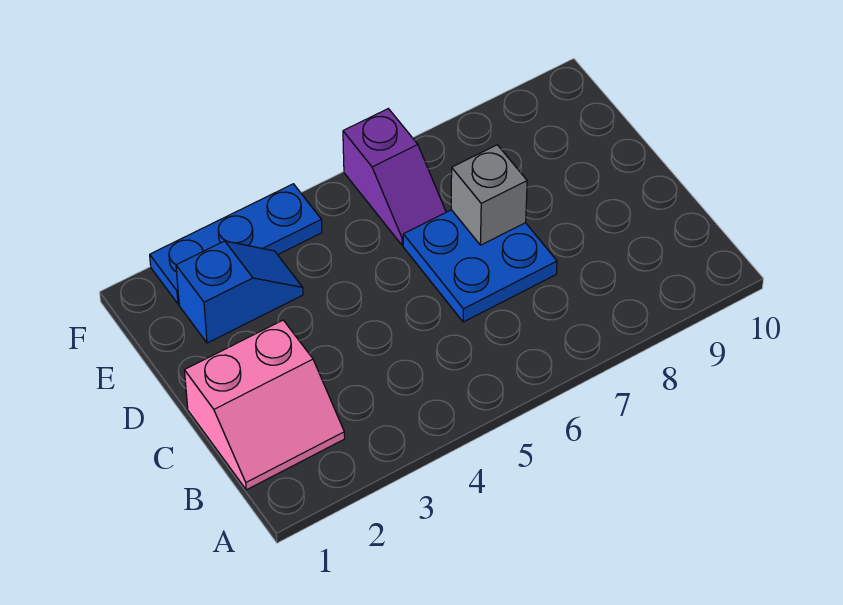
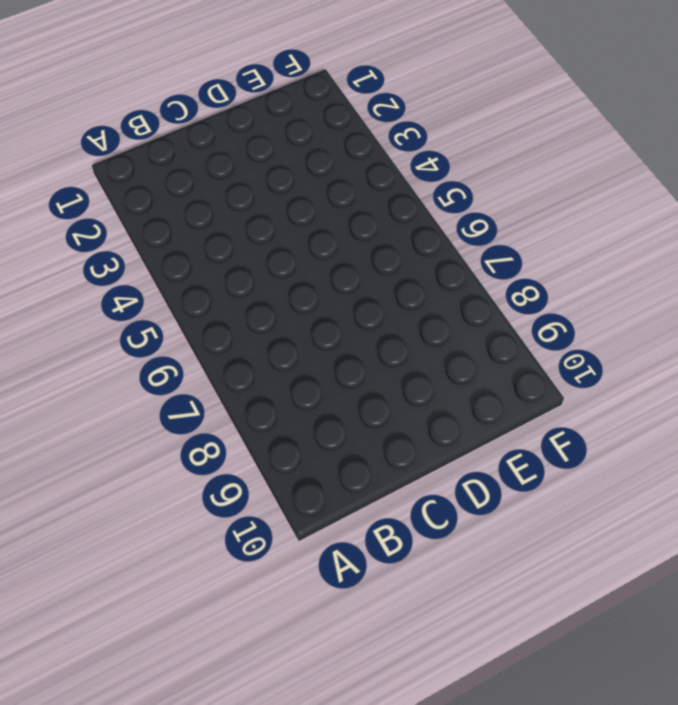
none -> pink slope B1:C2 level 1 top C
none -> blue plate C6:D7 level 1

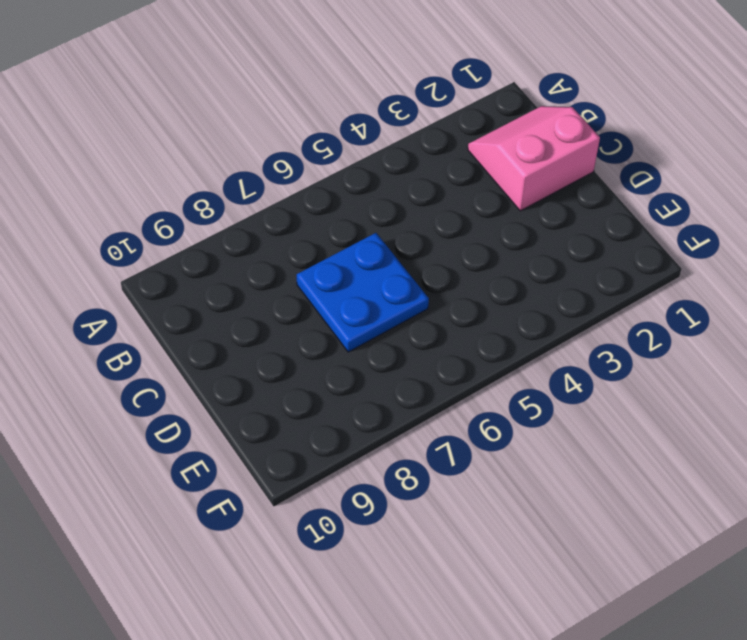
none -> blue slope E2:E3 level 1 top 2
none -> purple slope E6:F6 level 1 top F

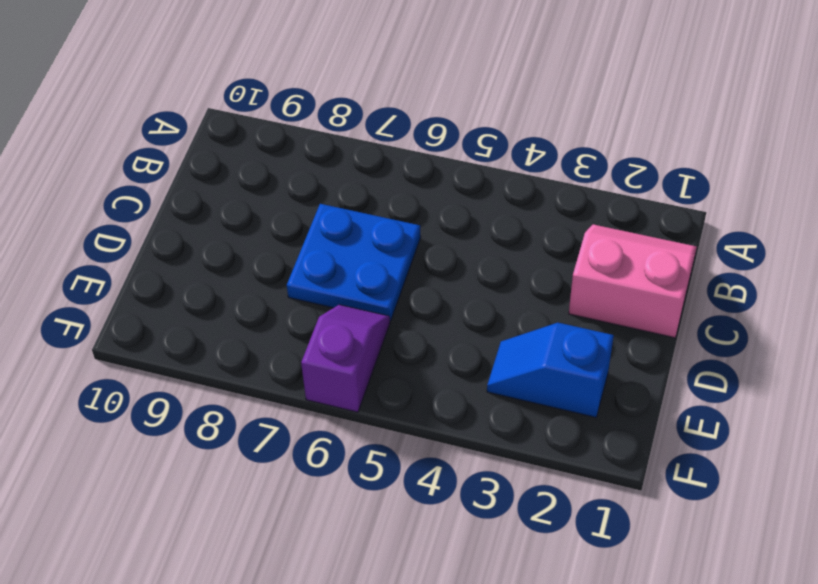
none -> blue plate F2:F4 level 1
none -> grey brick D7 level 2

